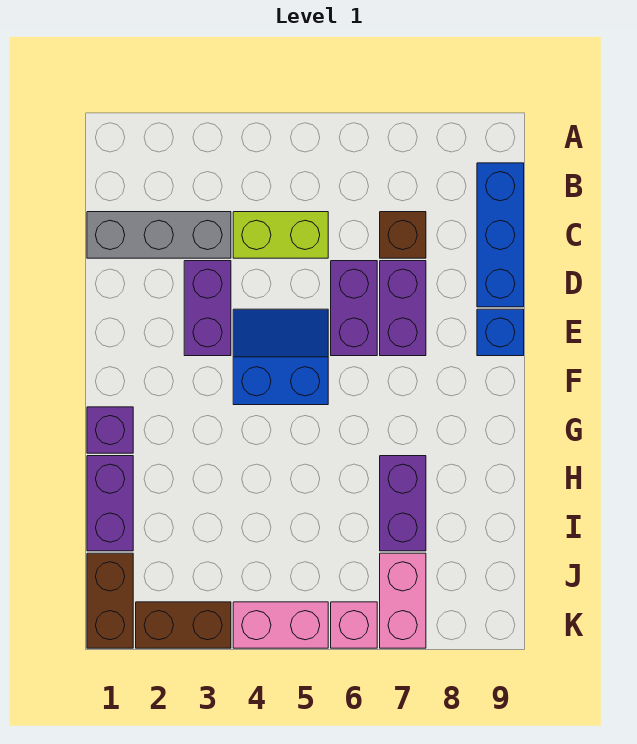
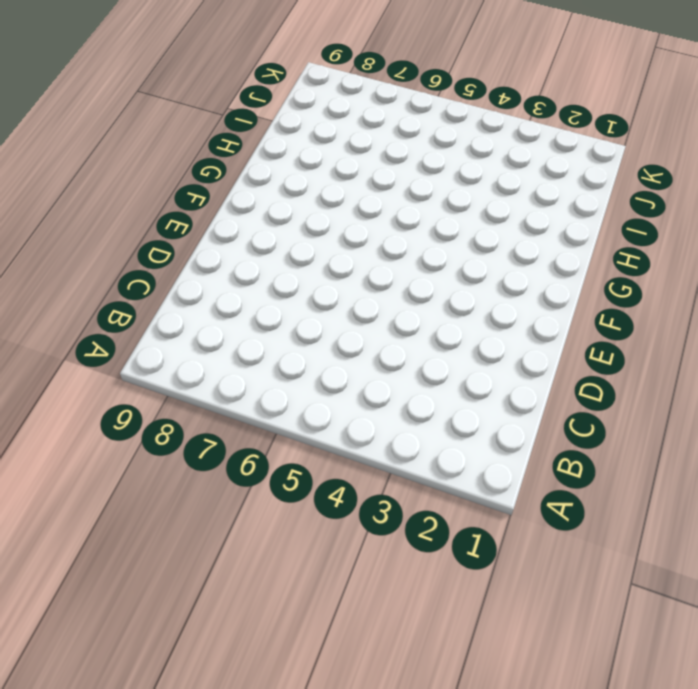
none -> blue brick B9:D9 level 1
none -> grey brick C1:C3 level 1
none -> lime brick C4:C5 level 1

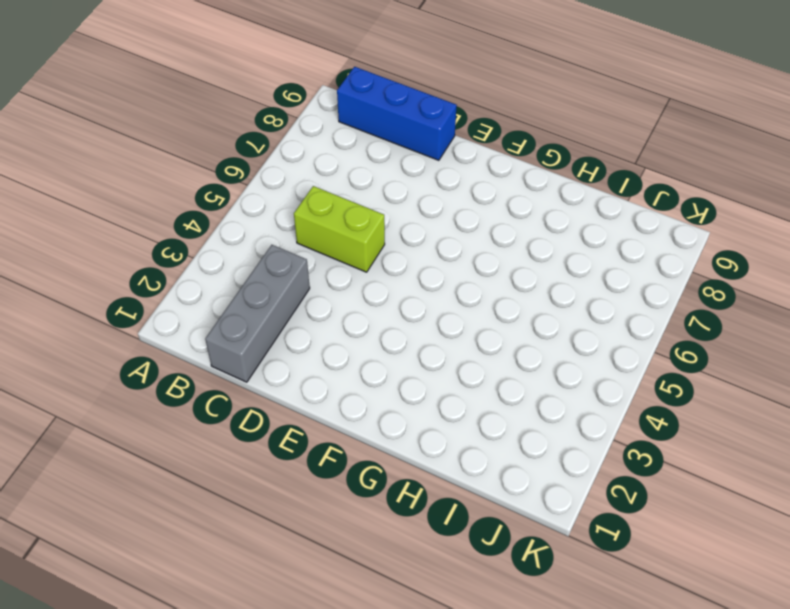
lime brick C5:D5 level 1 -> lime brick C4:C5 level 1
none -> brown brick C7 level 1
none -> purple brick D3:E3 level 1
none -> purple brick D6:E6 level 1

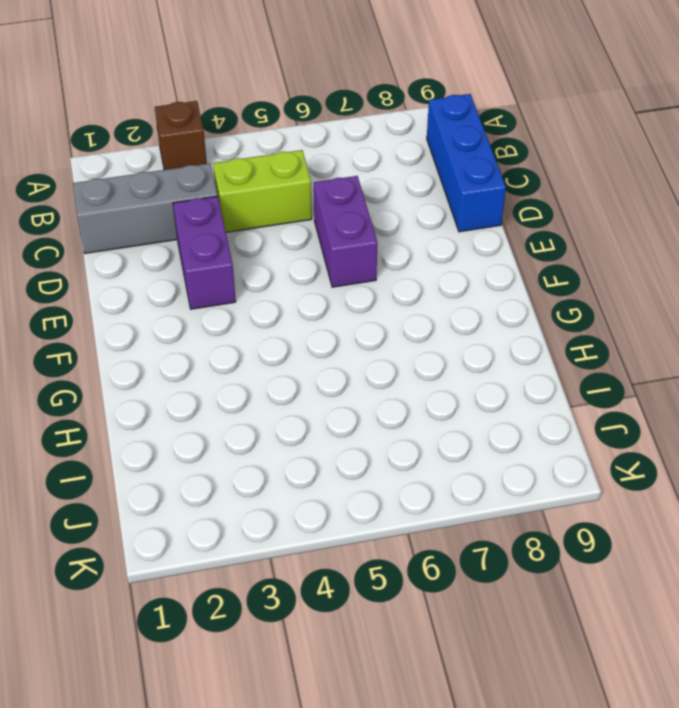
brown brick A3 level 1 -> brown brick C7 level 1
none -> purple brick D7:E7 level 1
none -> blue slope E4:F5 level 1 top F
none -> blue brick E9 level 1

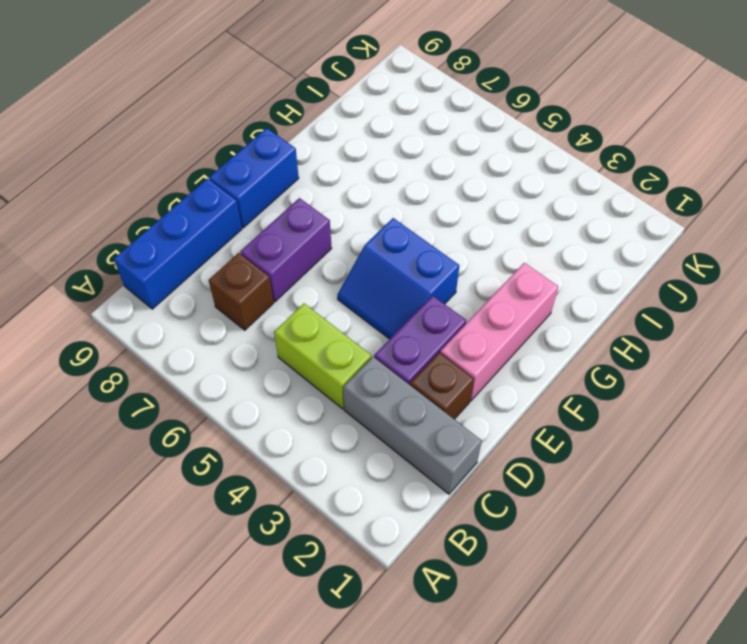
brown brick D2 level 1 -> none
pink brick E2:G2 level 1 -> none
blue brick E9:F9 level 1 -> blue brick E9 level 1
none -> purple brick D6:E6 level 1
none -> purple brick G1 level 1
none -> purple brick H1:I1 level 1

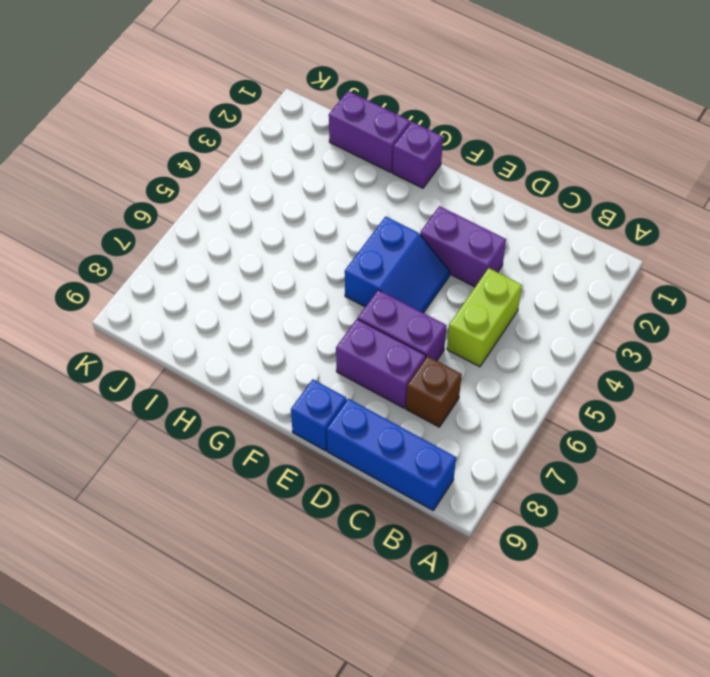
none -> grey brick C1:C3 level 1
none -> purple brick H7:I7 level 1
none -> brown brick J1:K1 level 1

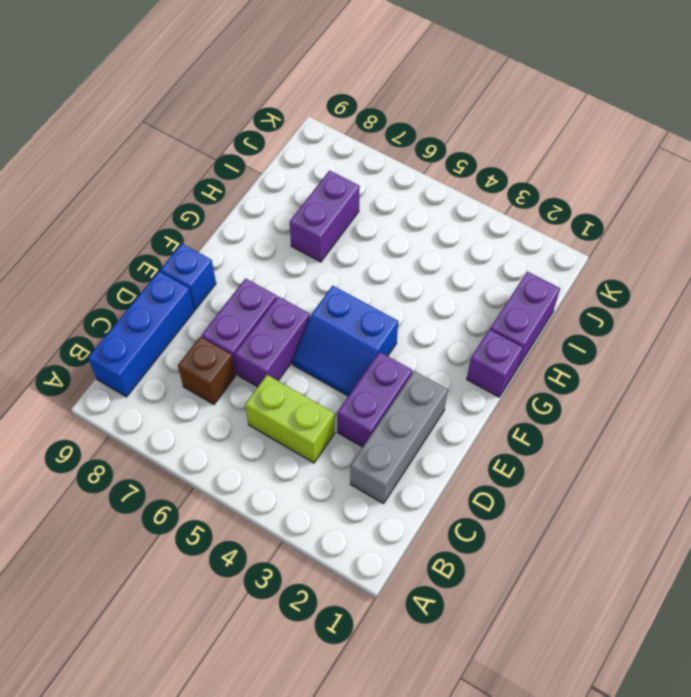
grey brick C2:E2 level 1 -> grey brick C1:C3 level 1
none -> brown brick J1:K1 level 1
none -> pink brick J7:K7 level 1
none -> brown brick K2:K3 level 1

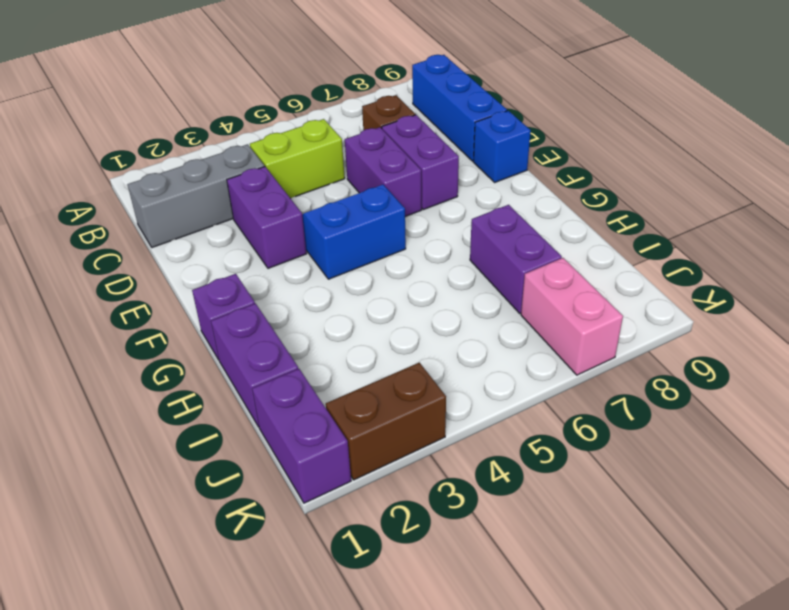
purple brick J1:K1 level 1 -> brown brick J1:K1 level 1
none -> pink brick K4:K5 level 1
none -> pink brick K6 level 1

